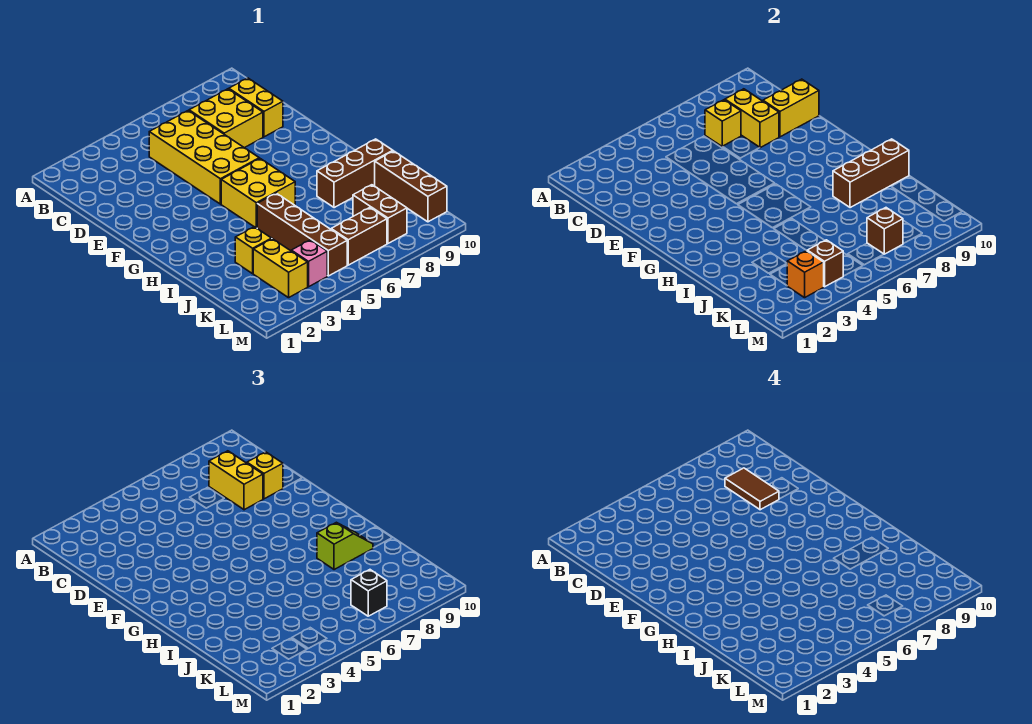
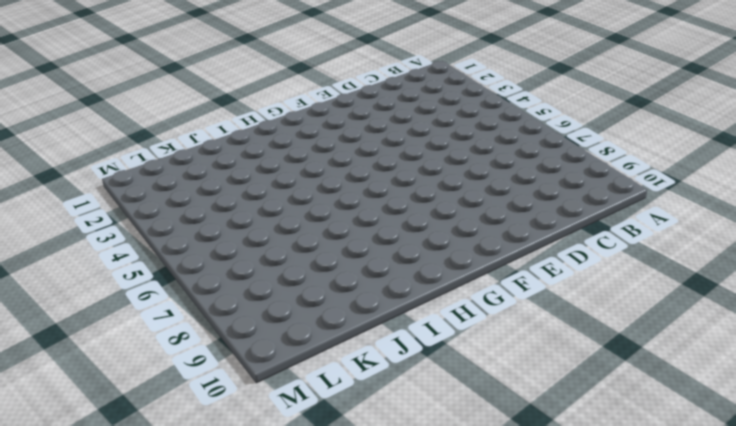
none -> yellow brick C5:F6 level 1
none -> yellow brick C7:D8 level 1
none -> yellow brick C9:D9 level 1

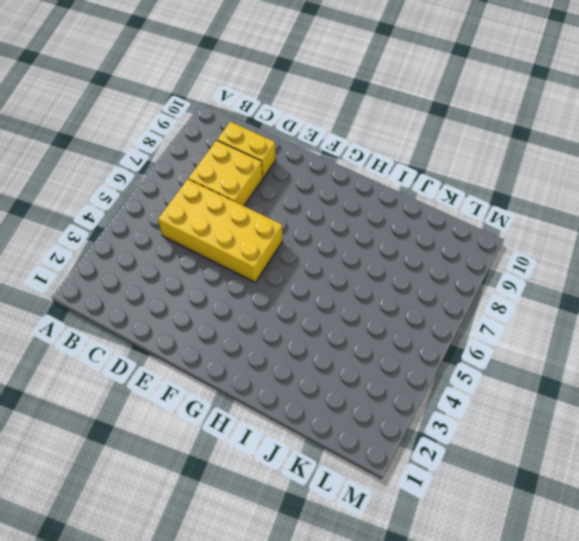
none -> yellow brick G5:H6 level 1
none -> brown brick I5:L5 level 1
none -> brown brick I8:I10 level 1

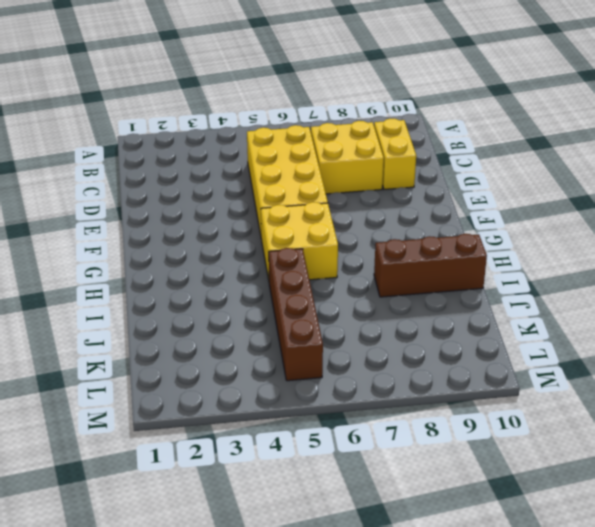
none -> yellow brick J3 level 1
none -> brown brick J10:L10 level 1
none -> yellow brick K3:L3 level 1

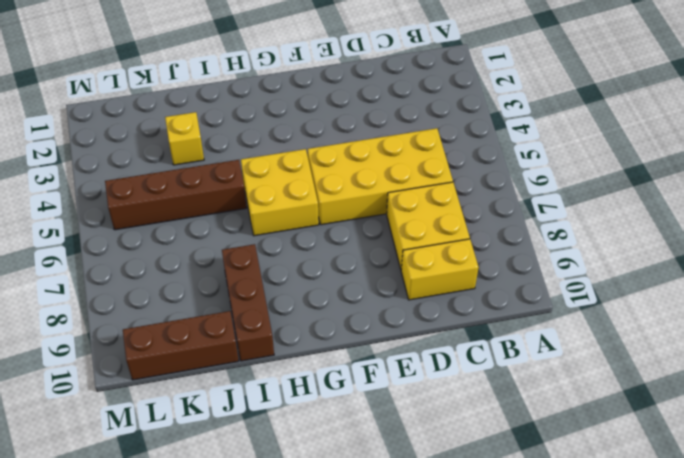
none -> yellow brick K3:L3 level 1
none -> brown brick K8:L8 level 1
none -> pink brick L4 level 1

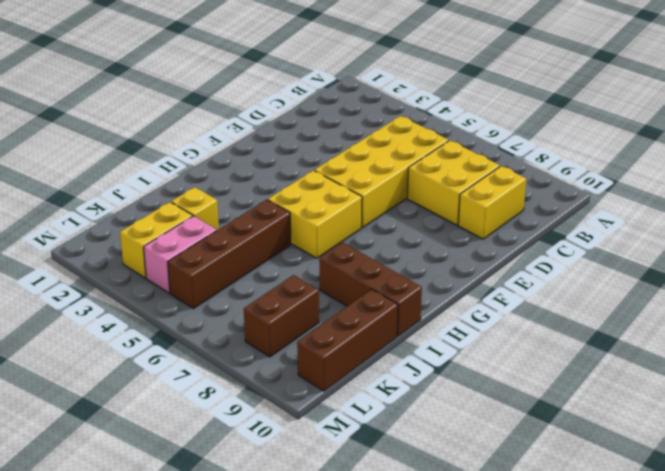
pink brick K4:L4 level 1 -> pink brick L4 level 1
none -> brown brick L6:L7 level 1
none -> yellow brick C7 level 2
none -> yellow brick C8:D8 level 2

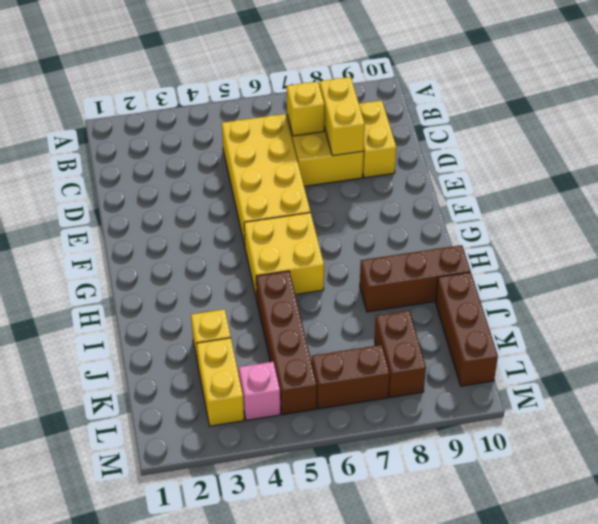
none -> yellow brick D9:D10 level 2
none -> brown brick I8:I10 level 2
none -> orange brick L3 level 2

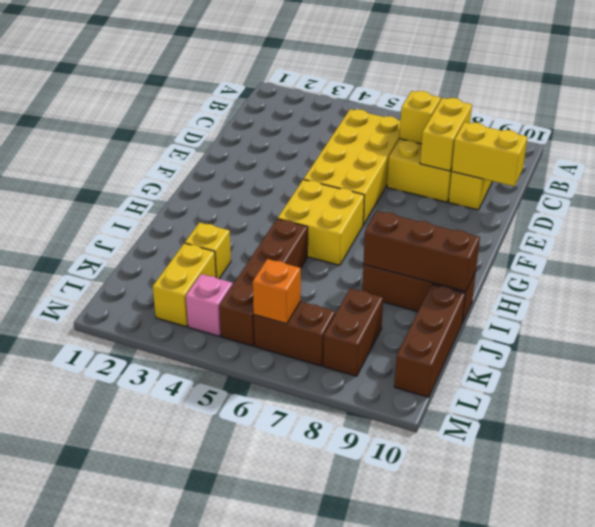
orange brick L6 level 2 -> orange brick L3 level 2
none -> brown brick L4 level 2
none -> brown brick L7 level 2
none -> yellow brick C8:D8 level 3

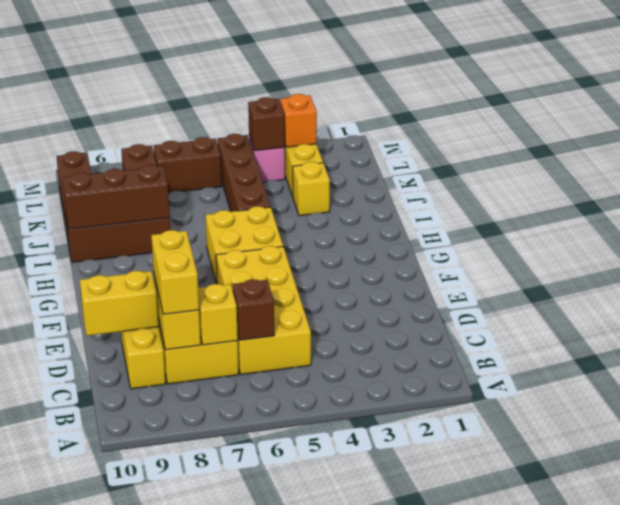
brown brick C6 level 2 -> brown brick L7 level 2
none -> yellow brick D9 level 3
none -> lime slope I8:I9 level 3 top 8
none -> black brick L7 level 3

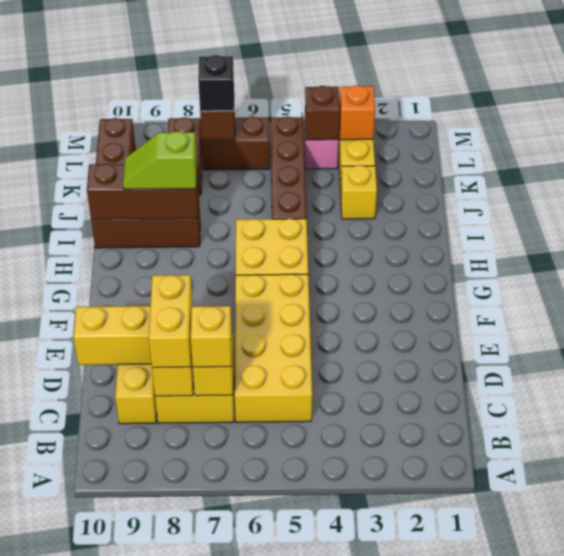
yellow brick C7 level 3 -> yellow brick D9 level 3
none -> brown tile C8:D8 level 4

